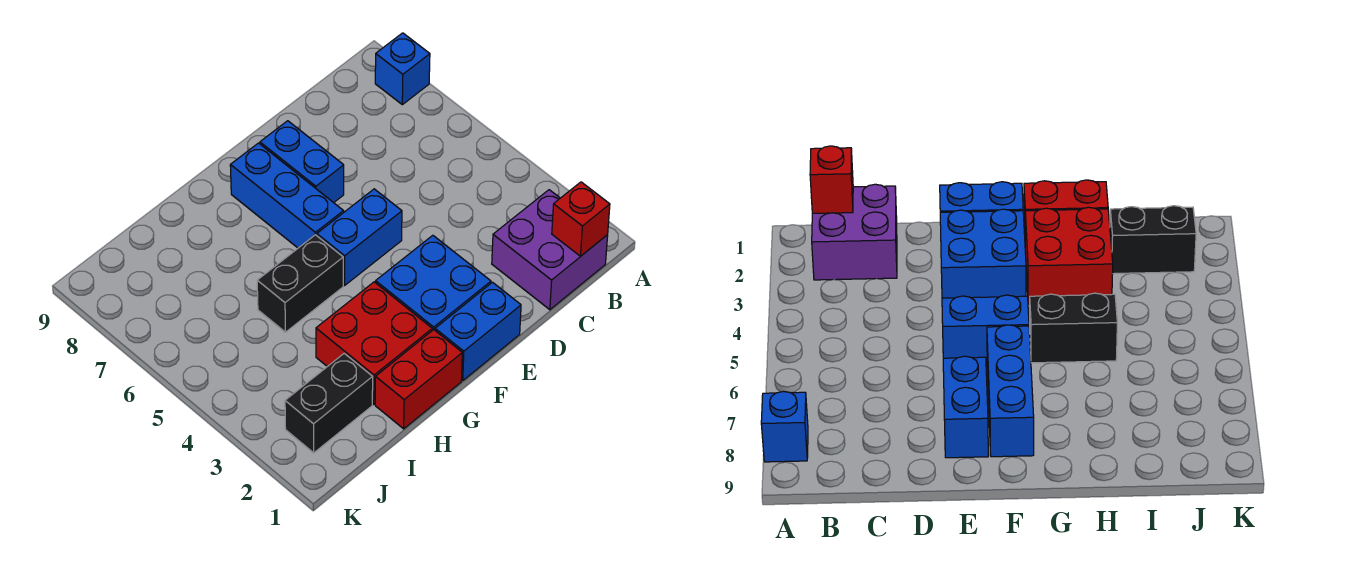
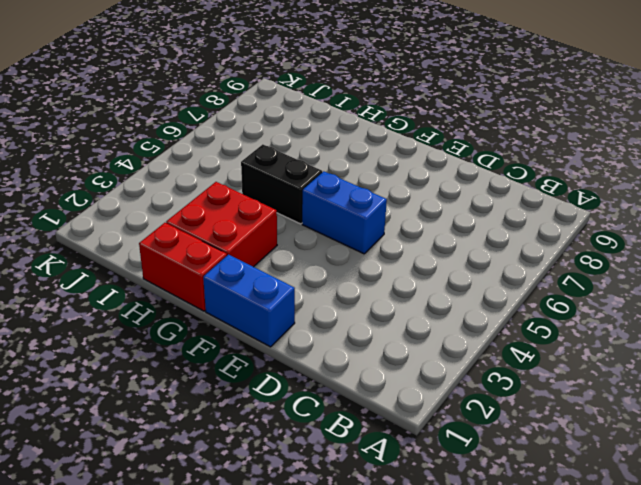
none -> blue brick A8 level 1
none -> purple brick B1:C2 level 1
none -> blue brick E2:F3 level 1

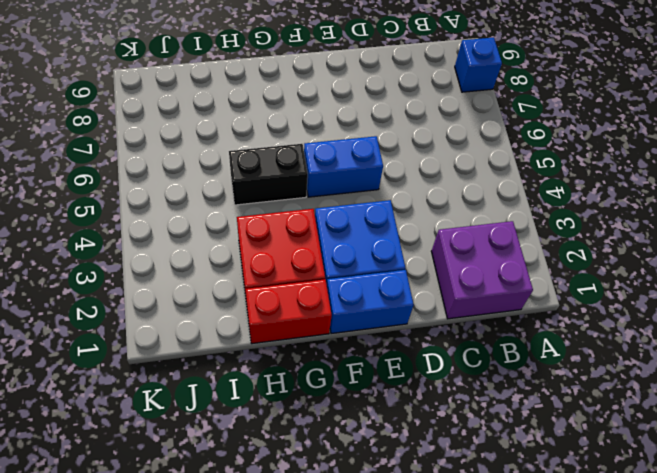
none -> blue brick E7:E8 level 1
none -> blue brick F6:F8 level 1
none -> black brick I2:J2 level 1

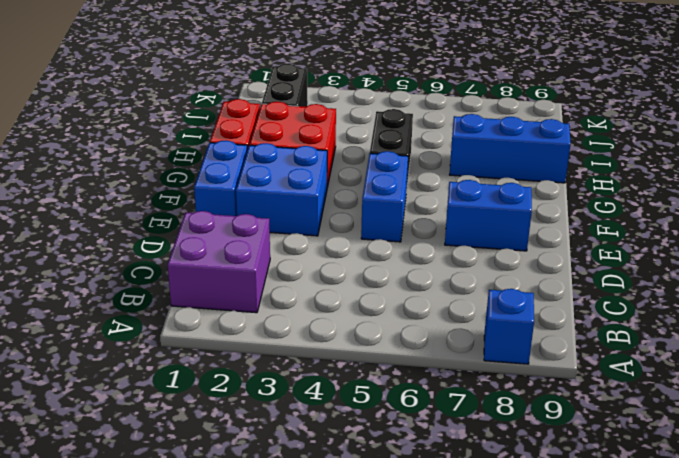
blue brick H7:H9 level 1 -> blue brick F6:F8 level 1
none -> red brick B1 level 2

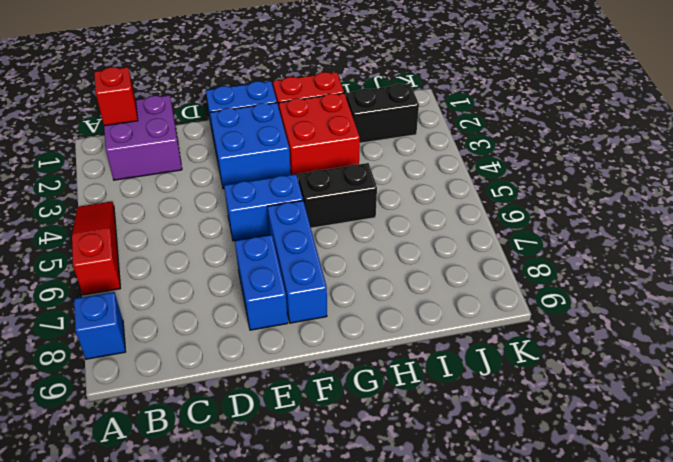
red slope A4:A6 level 1 top 6 -> none

